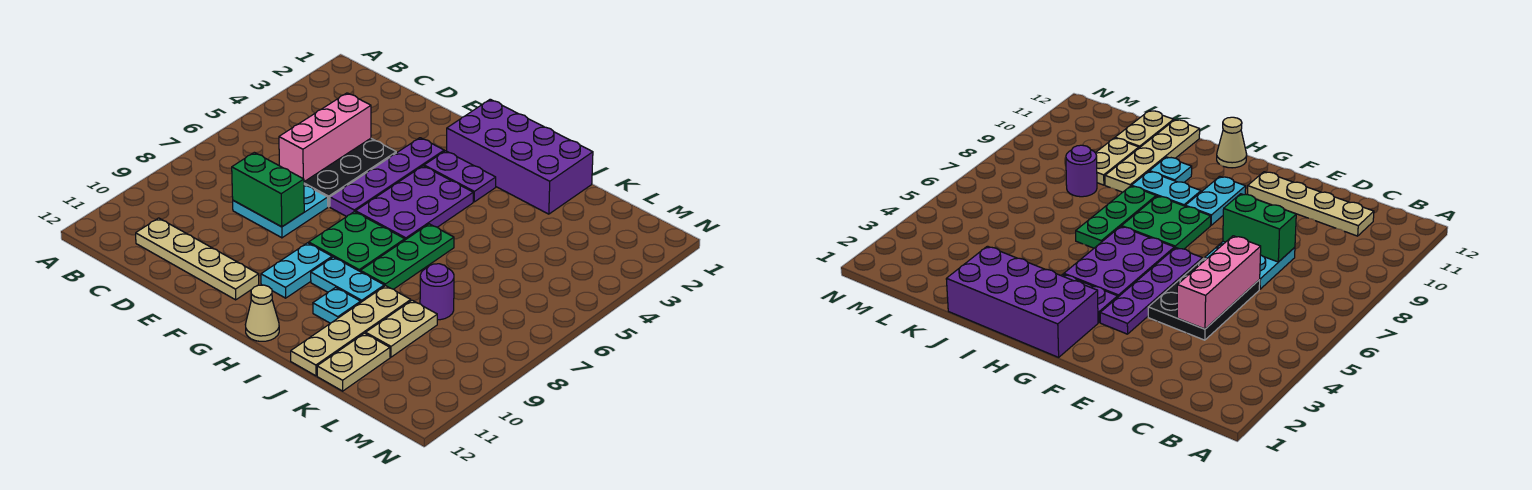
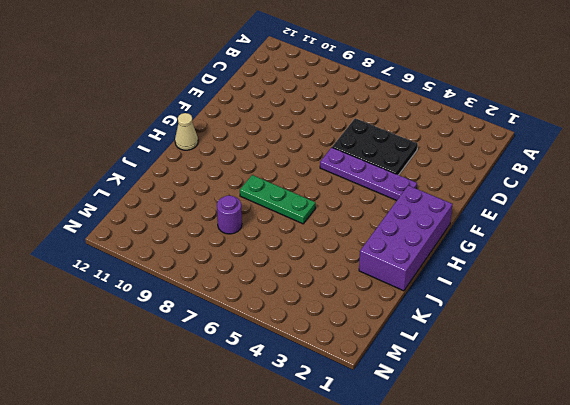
none -> tan plate C11:F11 level 1
none -> cyan plate D7:E8 level 1
none -> purple plate G3:H3 level 1

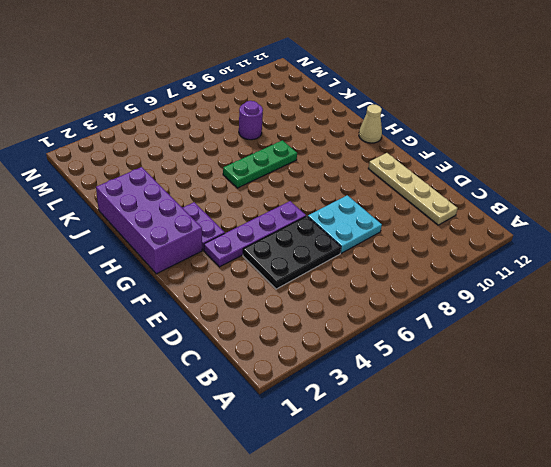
none -> purple plate G4:H6 level 1
none -> green plate G7:H8 level 1
none -> cyan plate G9:G10 level 1

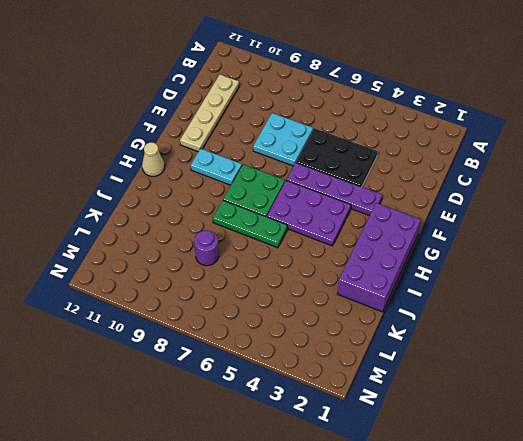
none -> purple plate G3:H3 level 1
none -> cyan plate H9:I9 level 1
none -> cyan plate I10 level 1

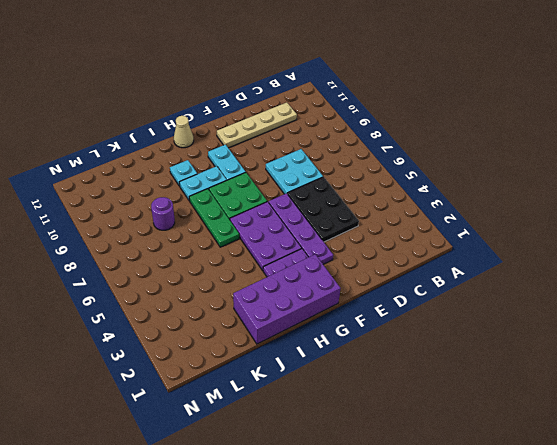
none -> tan plate J9:J12 level 1
none -> tan plate K9:K10 level 1
none -> tan plate K11:K12 level 1

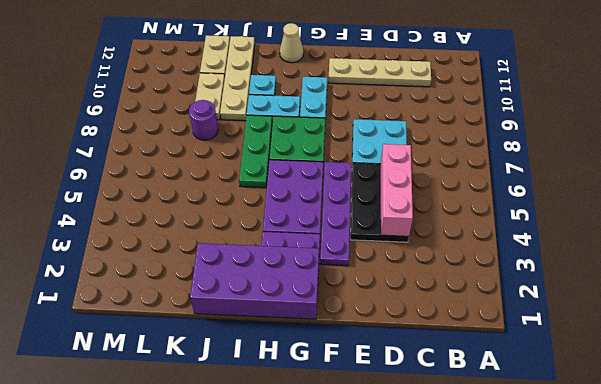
none -> green brick D8:E8 level 2

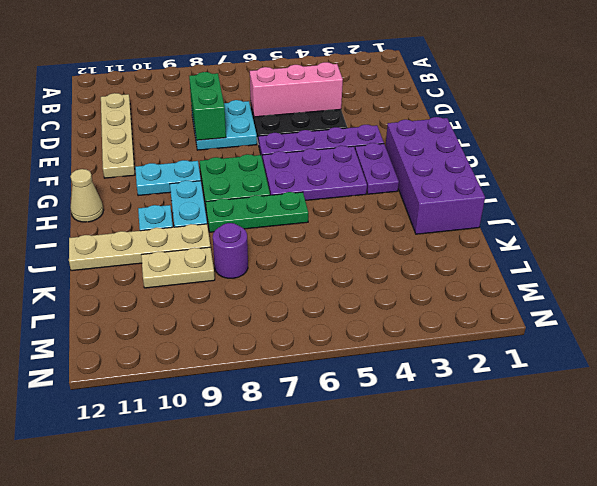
none -> tan plate K11:K12 level 1

